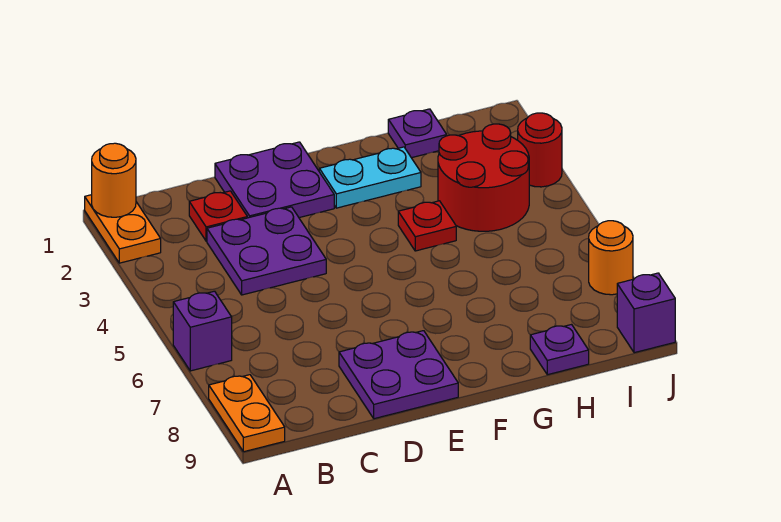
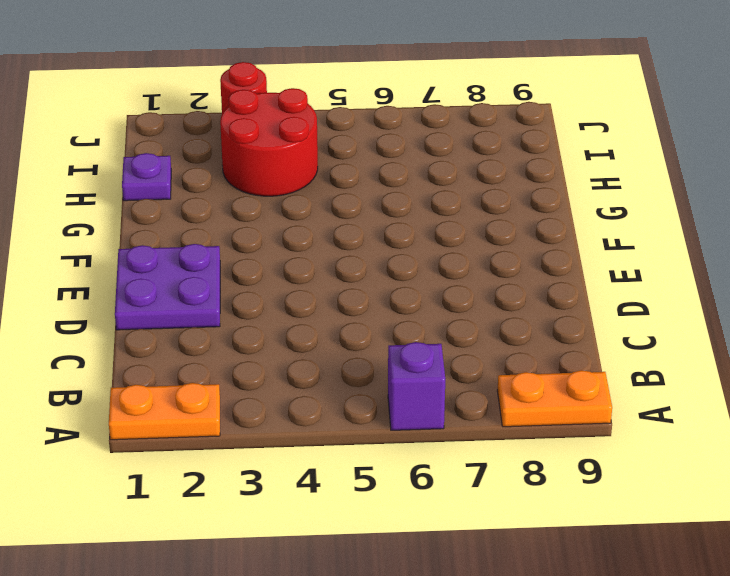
none -> red plate C2 level 1
none -> purple plate C3:D4 level 1
none -> purple plate D8:E9 level 1

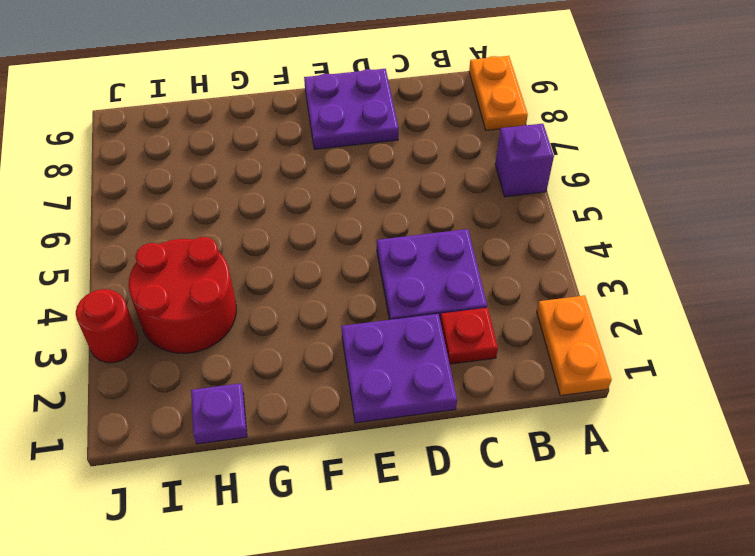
none -> cyan plate F2:G2 level 1
none -> red plate G4 level 1
none -> purple plate H9 level 1

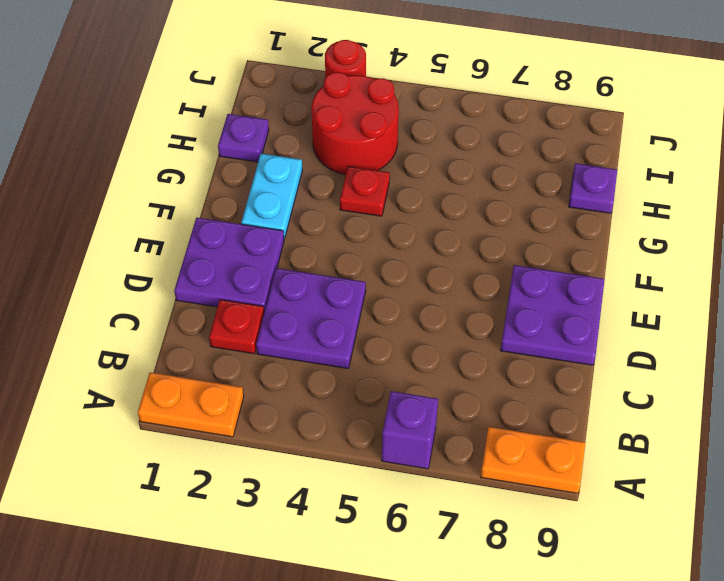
none -> orange round brick J7 level 1
none -> purple brick J9 level 1
none -> orange round brick A1 level 2

